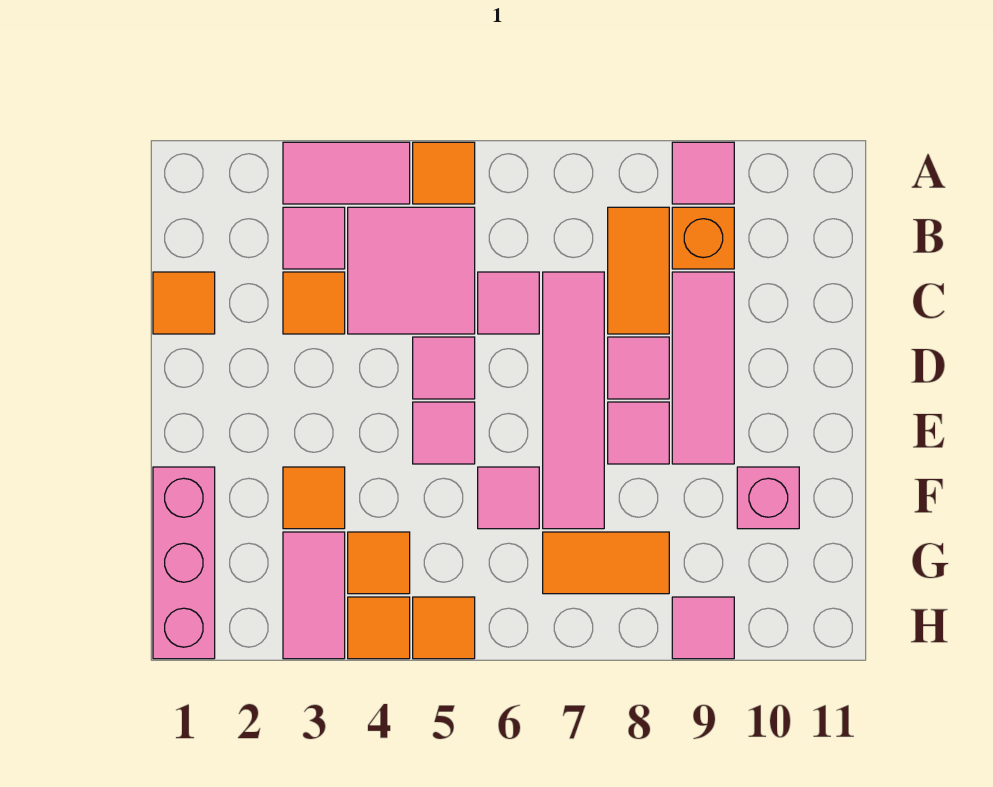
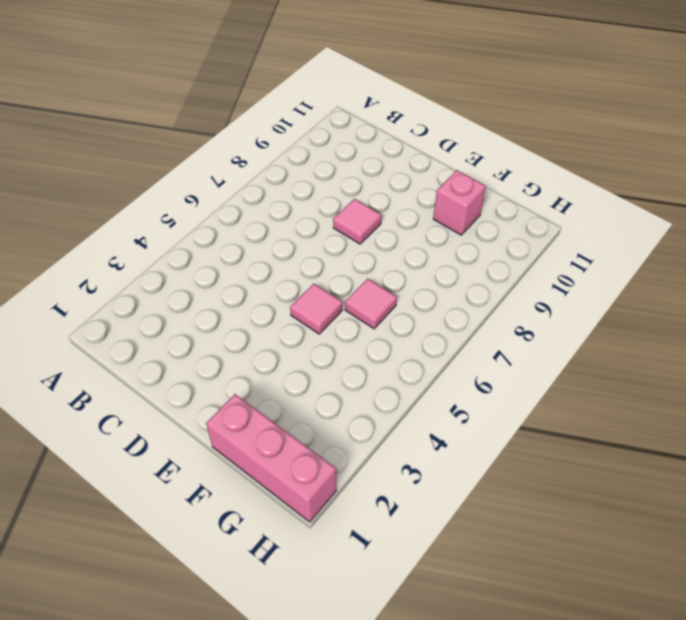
none -> pink tile A3:A4 level 1
none -> orange tile A5 level 1
none -> pink tile A9 level 1

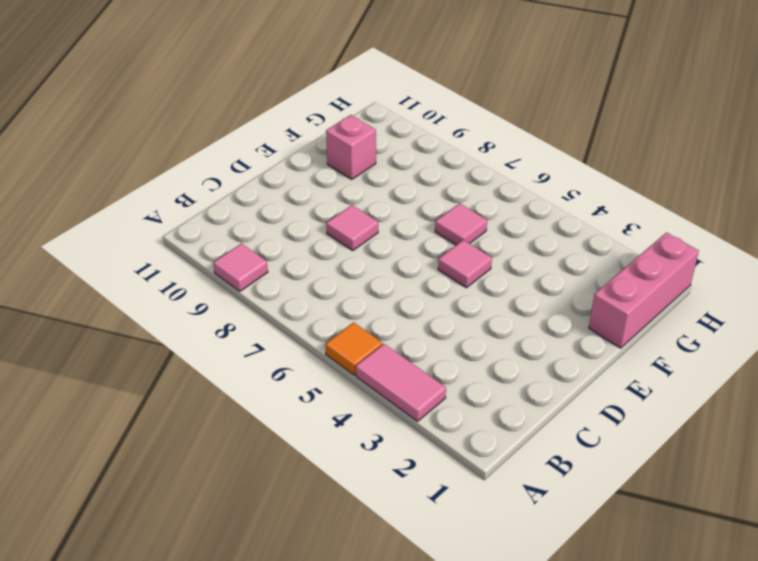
none -> pink tile B3 level 1
none -> pink tile B4:C5 level 1
none -> orange tile B8:C8 level 1

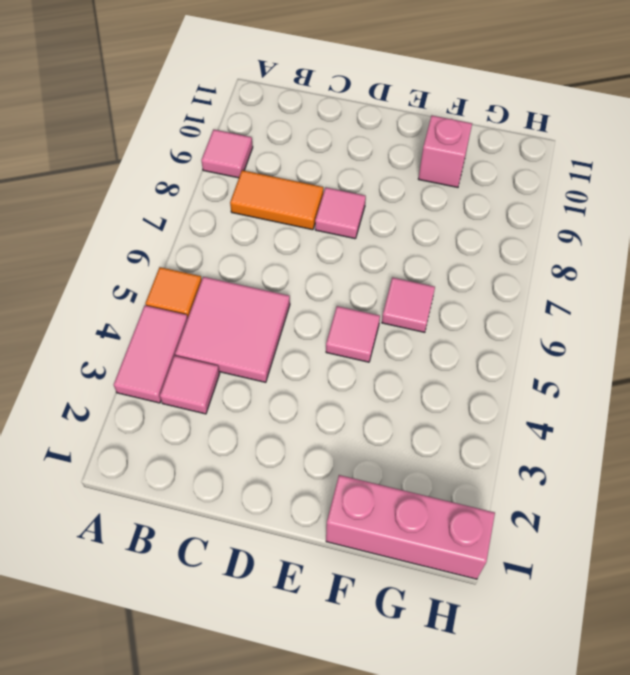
none -> orange brick B9 level 1
none -> orange tile C1 level 1
none -> orange tile C3 level 1

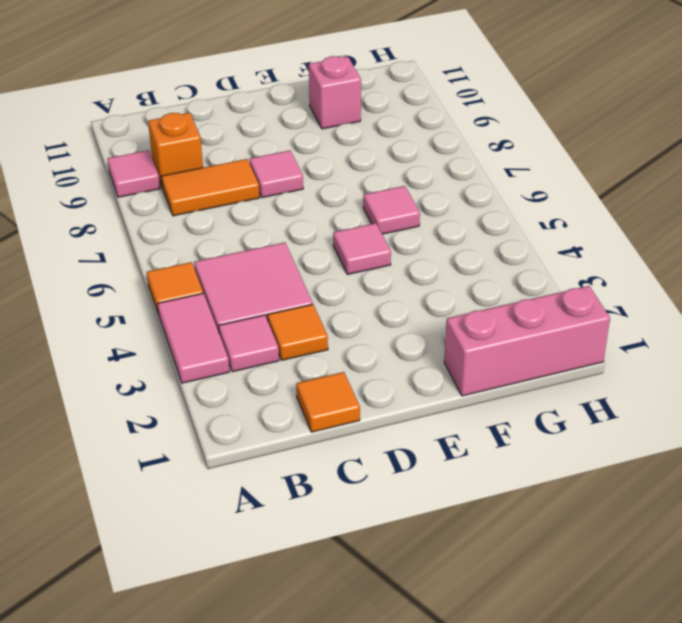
none -> pink tile C6 level 1
none -> pink tile C7:F7 level 1
none -> pink tile C9:E9 level 1

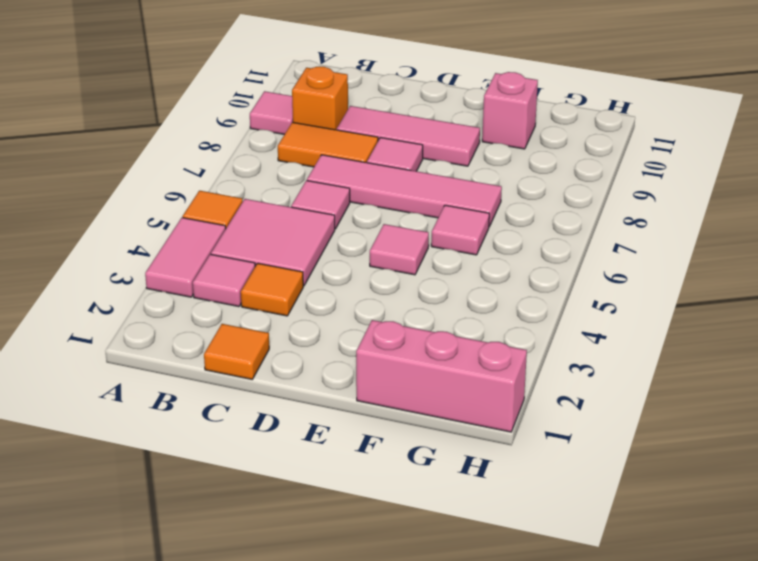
none -> pink tile D5 level 1
none -> pink tile E8 level 1
none -> orange tile F3 level 1

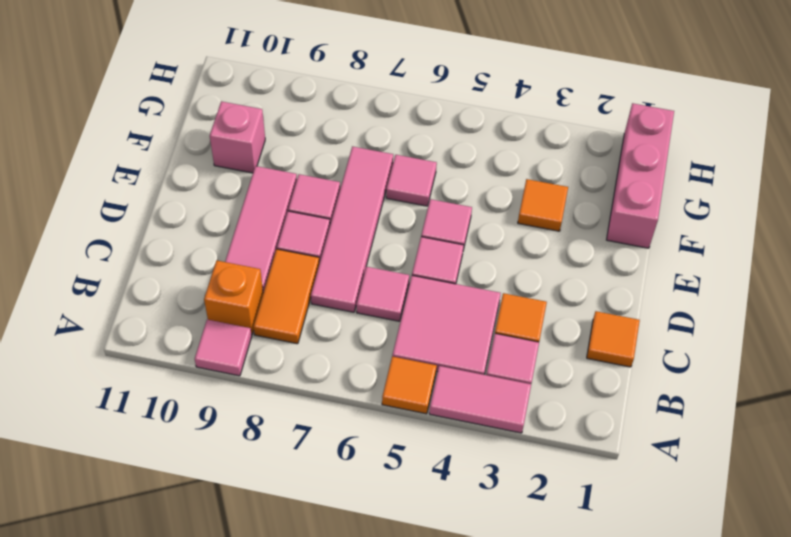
none -> pink tile G3:H3 level 1
none -> orange tile G4 level 1
none -> orange tile G7:G8 level 1

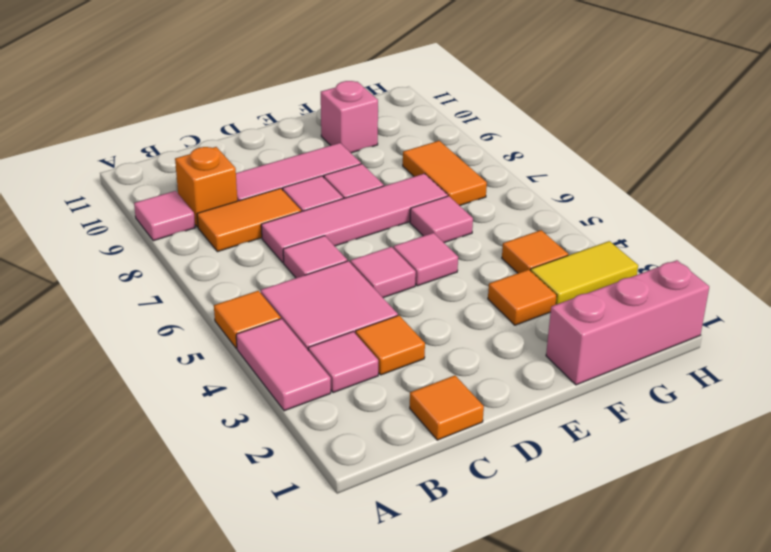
yellow tile G3:H3 level 1 -> pink tile G3:H3 level 1
none -> orange tile H4 level 1
none -> orange tile H5 level 1
none -> pink tile H9 level 1

